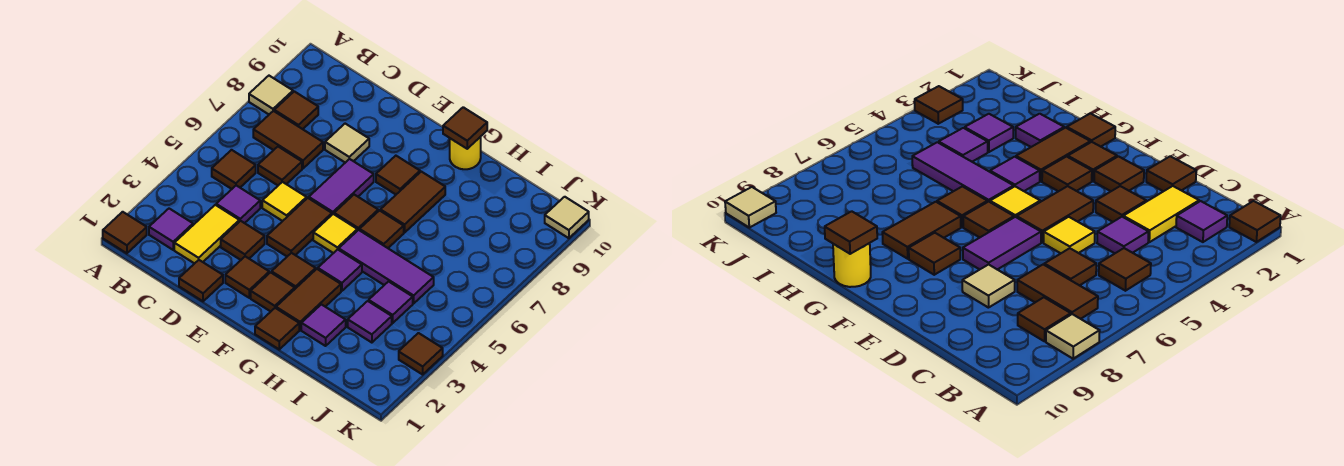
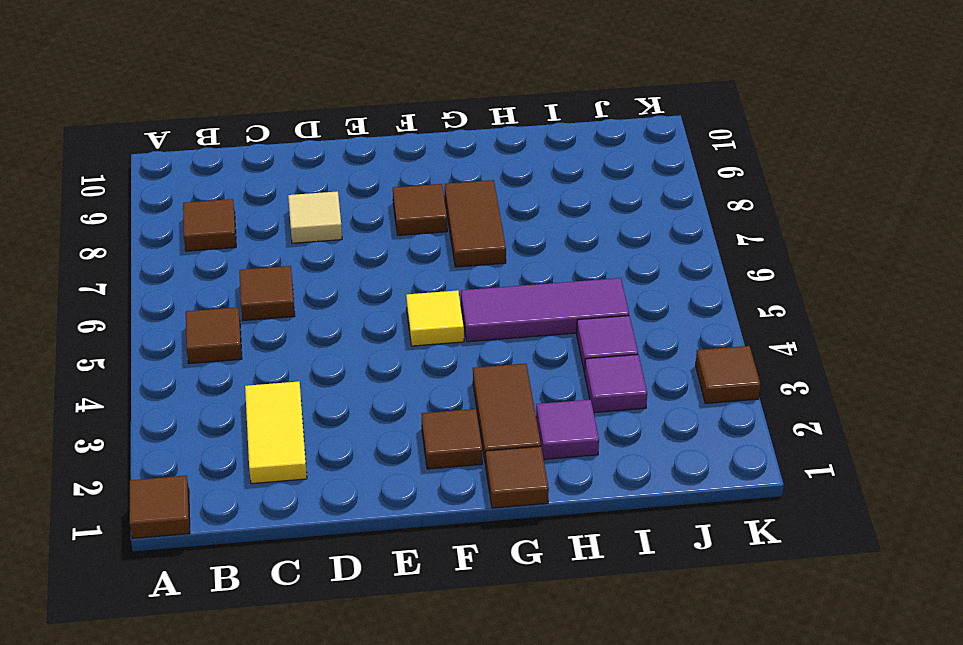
none -> tan tile A8 level 1
none -> purple tile B2 level 1
none -> brown tile B7:C7 level 1
none -> purple tile C4 level 1

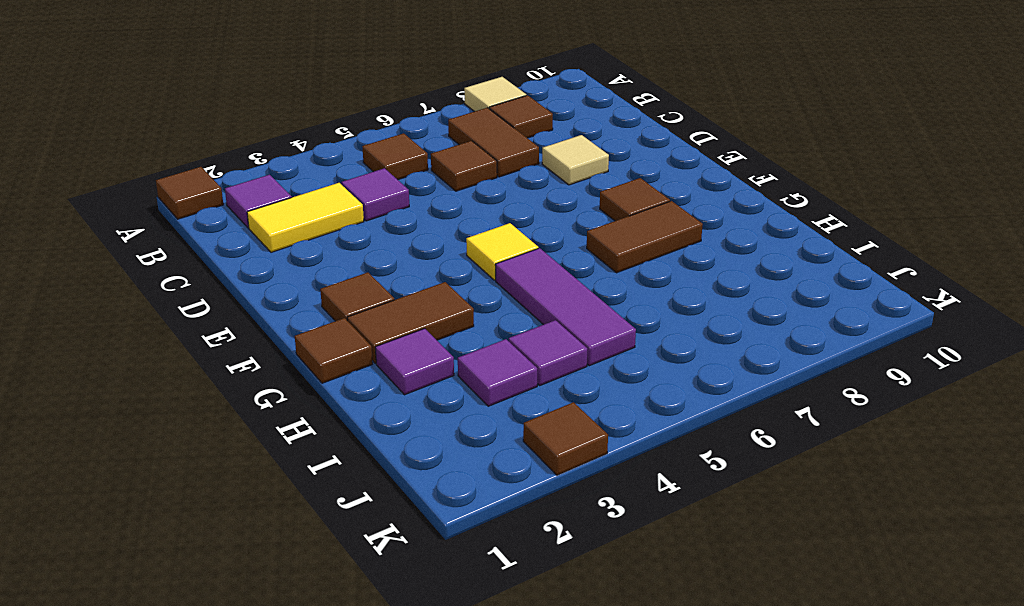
none -> brown tile D1 level 1
none -> brown tile D3 level 1
none -> yellow tile D5 level 1
none -> brown tile E2 level 1

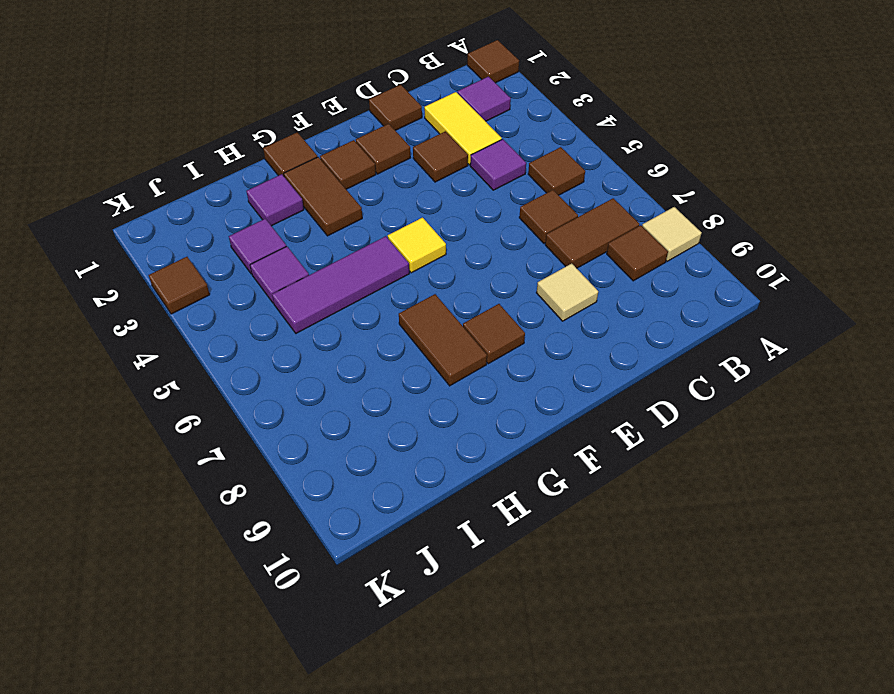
none -> yellow tile D5 level 1
none -> brown tile E4:E5 level 1
none -> purple tile E6:E7 level 1
none -> brown tile F3 level 1

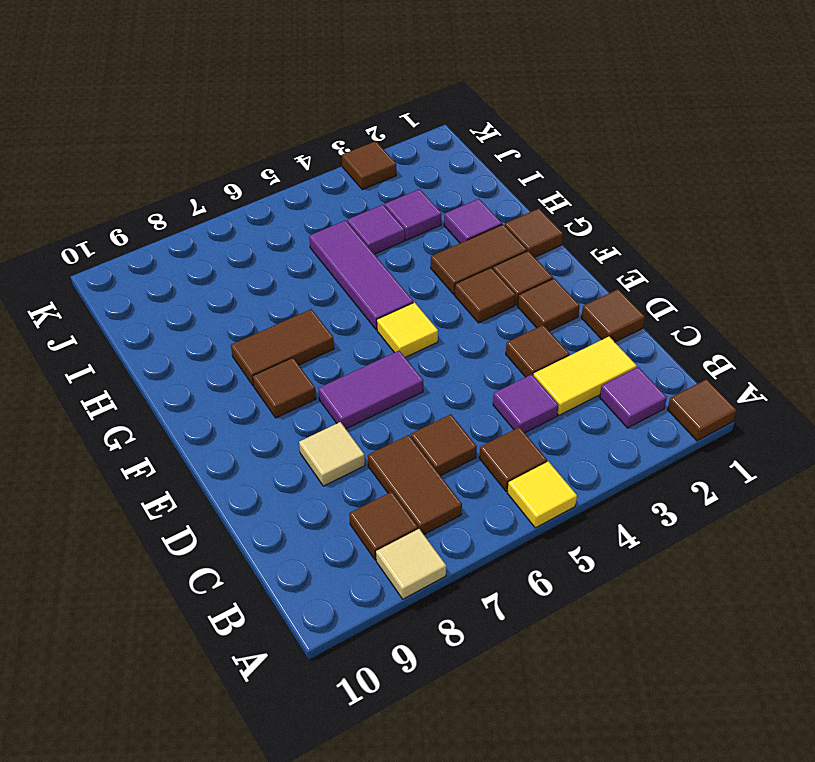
yellow tile A5 level 1 -> yellow tile D5 level 1
none -> brown tile E4:E5 level 1
none -> brown tile F6 level 1
none -> purple tile G4 level 1
none -> brown tile G6 level 1

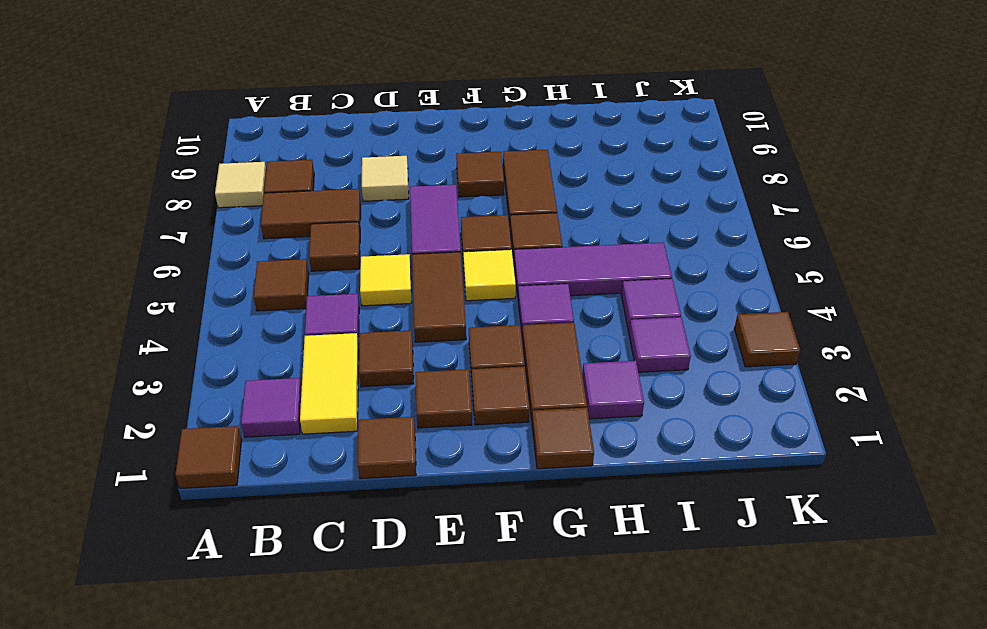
none -> yellow round brick G10 level 1
none -> tan tile K10 level 1
none -> brown tile G10 level 2

